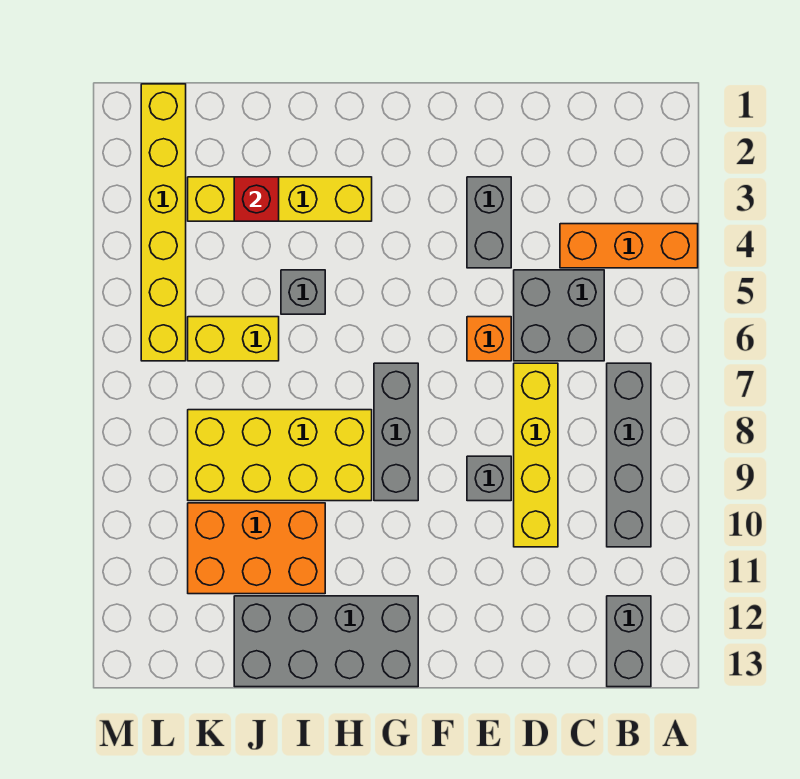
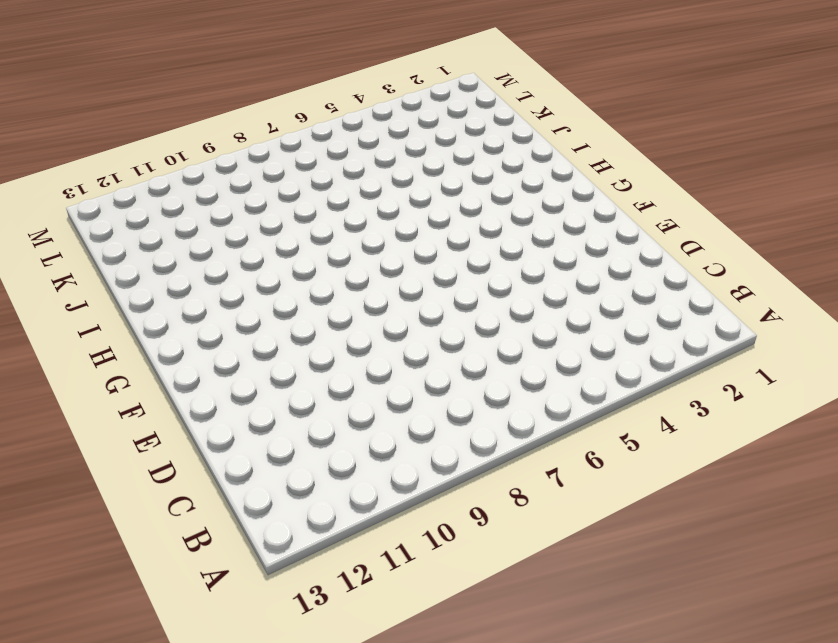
none -> orange brick A4:C4 level 1
none -> grey brick B7:B10 level 1
none -> grey brick B12:B13 level 1

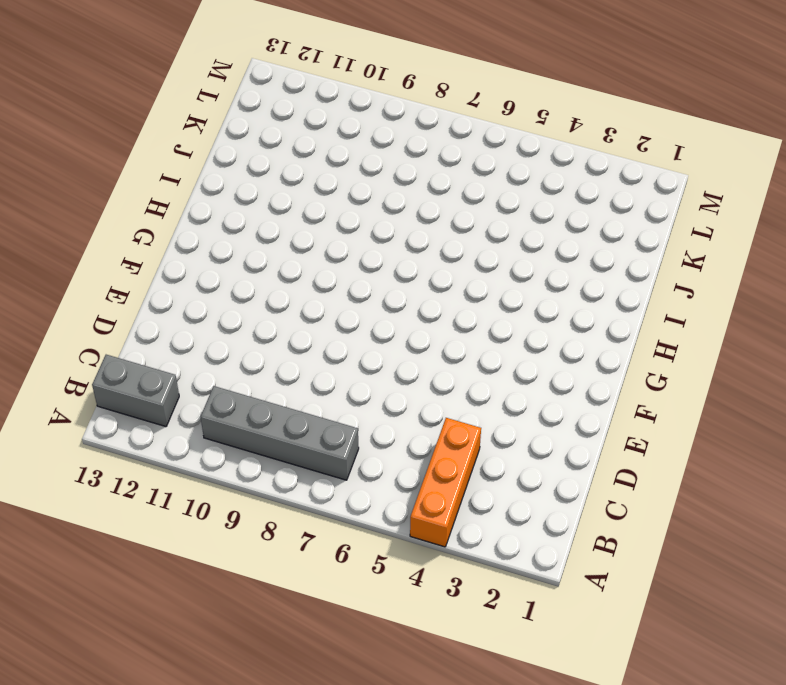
none -> grey brick C5:D6 level 1
none -> yellow brick D7:D10 level 1
none -> grey brick E3:E4 level 1

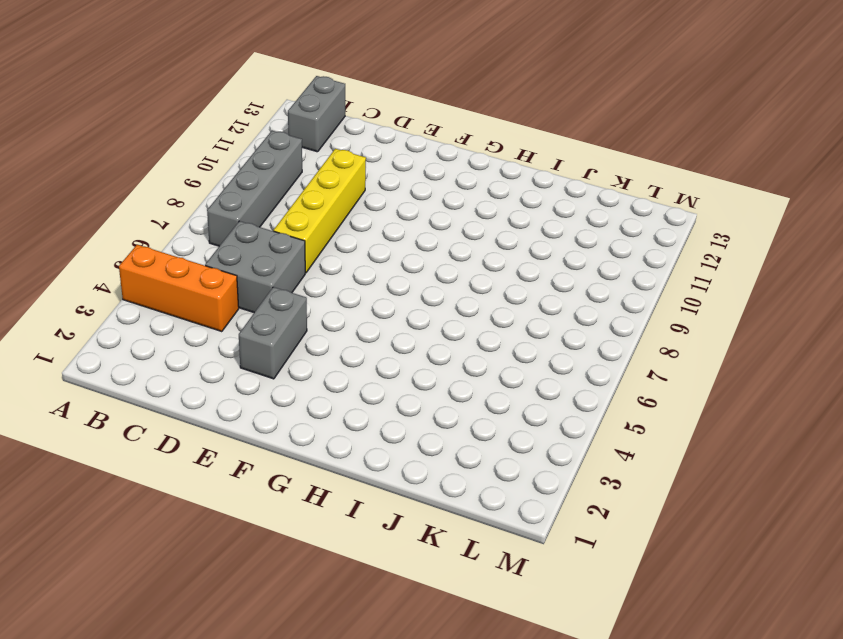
none -> orange brick E6 level 1
none -> grey brick E9 level 1
none -> grey brick G7:G9 level 1

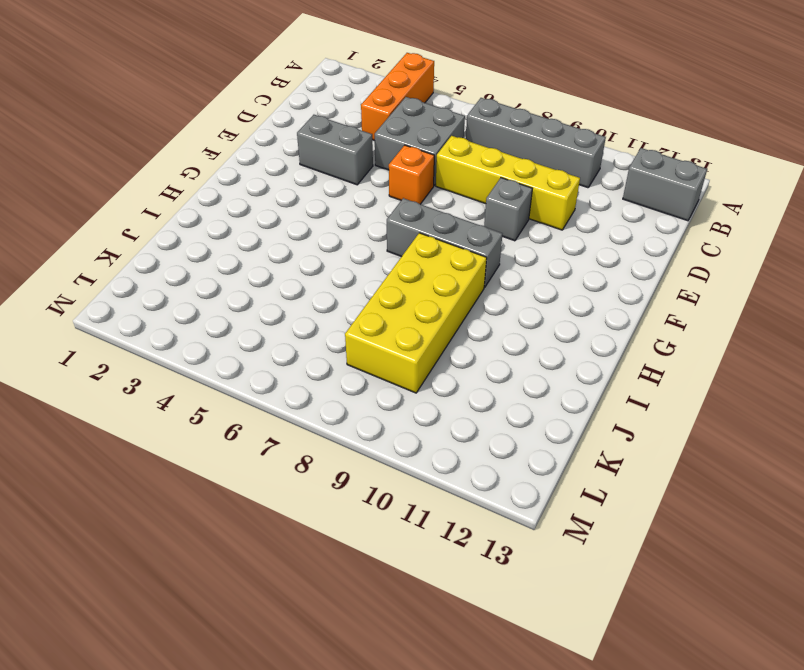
none -> grey brick G12:J13 level 1
none -> yellow brick H3:K3 level 1
none -> grey brick I5 level 1

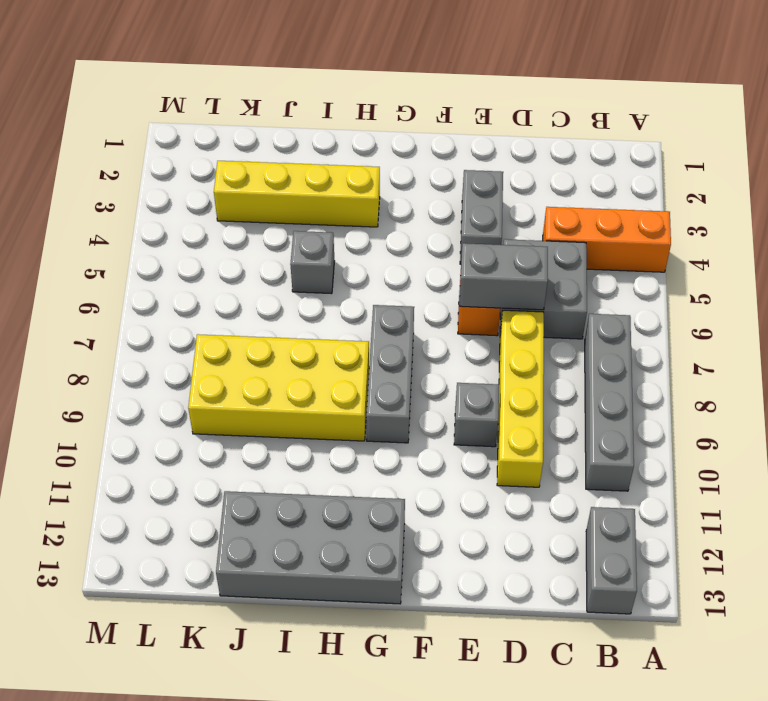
grey brick D6:E6 level 2 -> none
none -> orange brick I10:K11 level 1
none -> yellow brick J6:K6 level 1
none -> yellow brick L1:L6 level 1

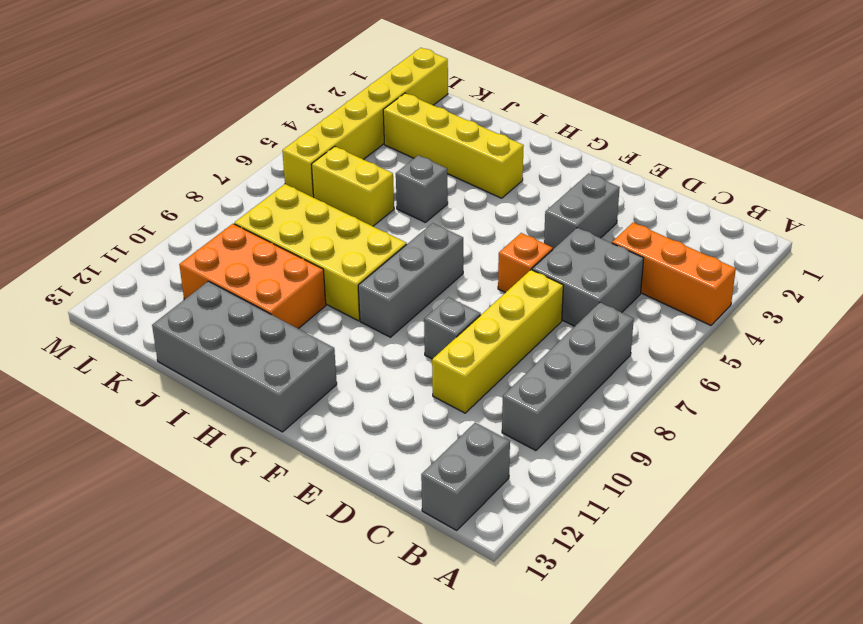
none -> red brick J3 level 2

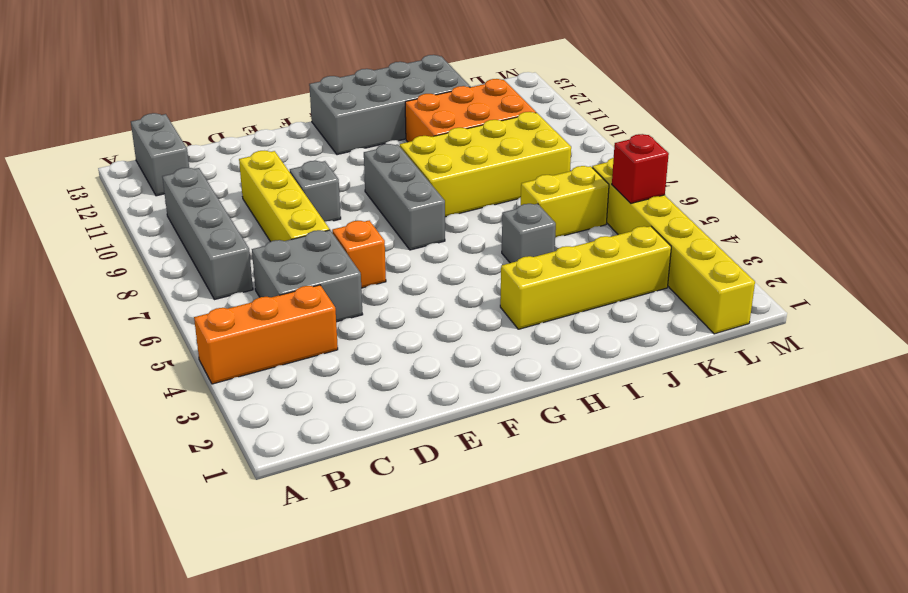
red brick L5 level 2 -> red brick J3 level 2
none -> grey brick E3:E4 level 1

